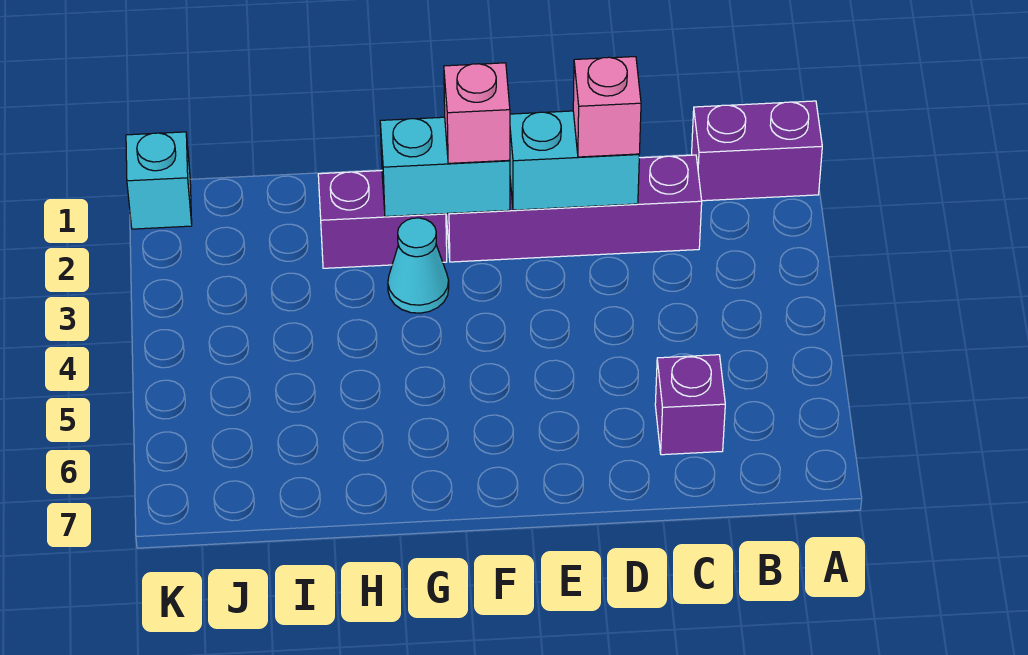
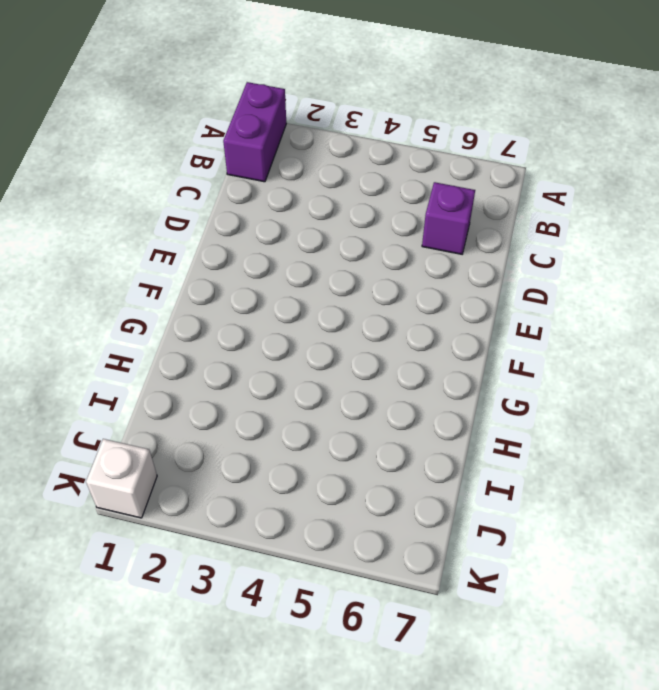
white brick K1 level 1 -> cyan brick K1 level 1
none -> purple brick C2:F2 level 1
none -> purple brick G2:H2 level 1

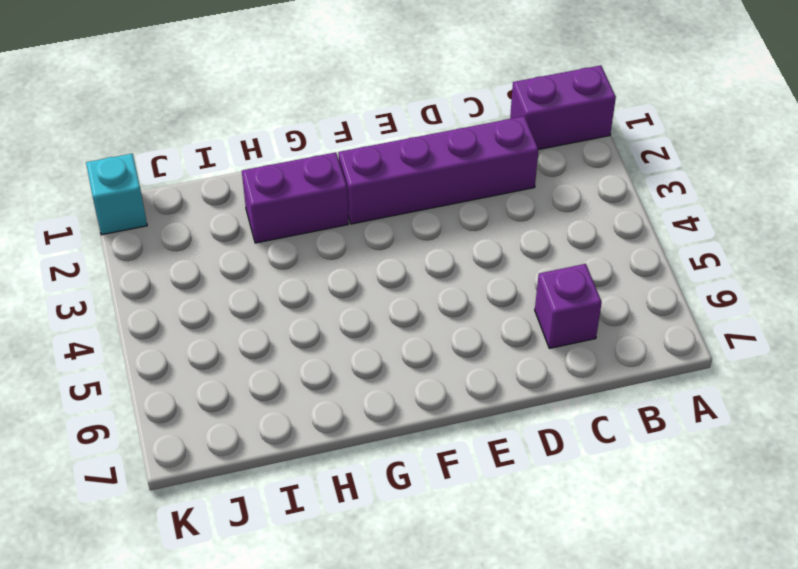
none -> cyan cone G3 level 1
none -> cyan brick D2:E2 level 2

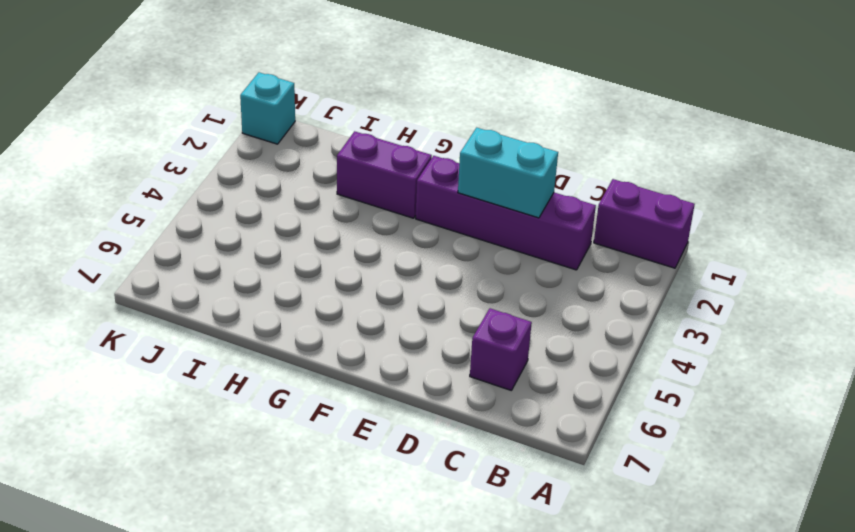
none -> cyan cone G3 level 1
none -> cyan brick F2:G2 level 2

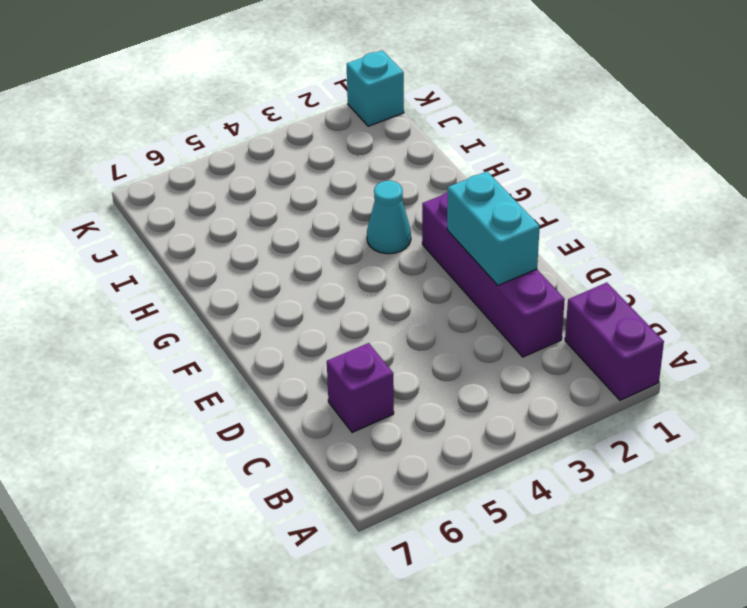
none -> purple brick G2:H2 level 1
none -> cyan brick F2:G2 level 2

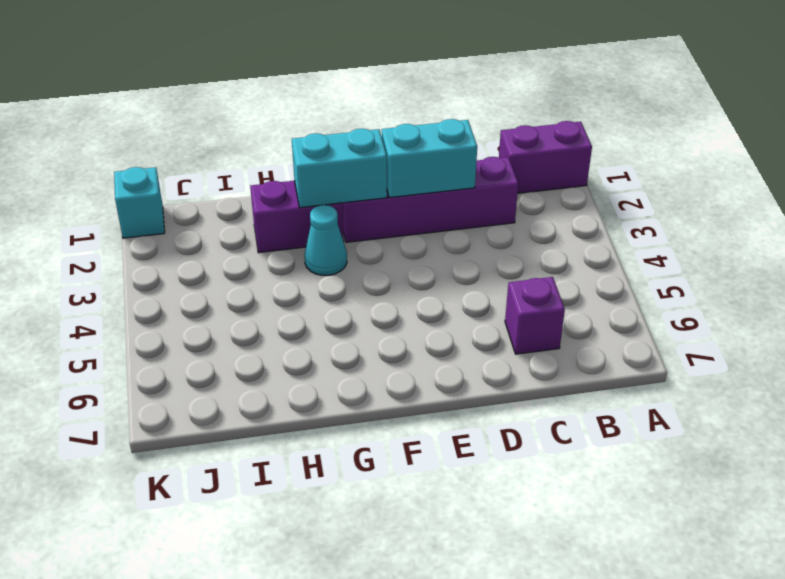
none -> pink brick D2 level 3
none -> pink brick F2 level 3

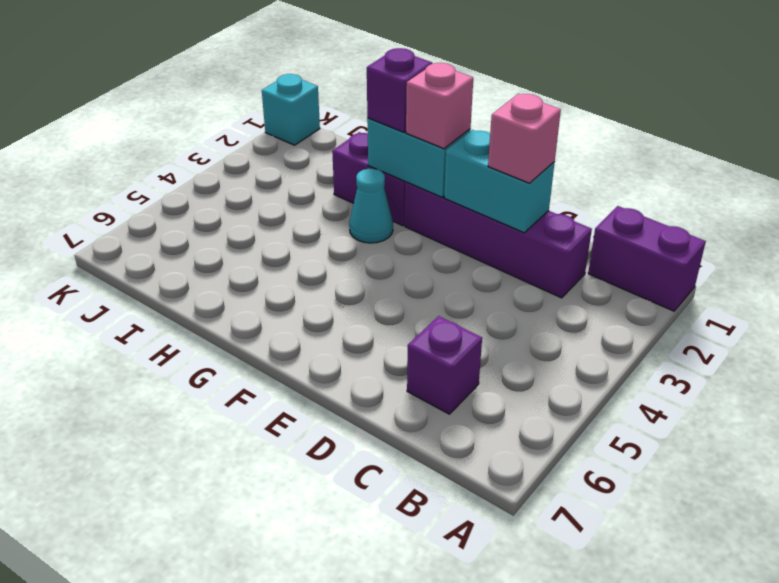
purple brick G2 level 3 -> none

